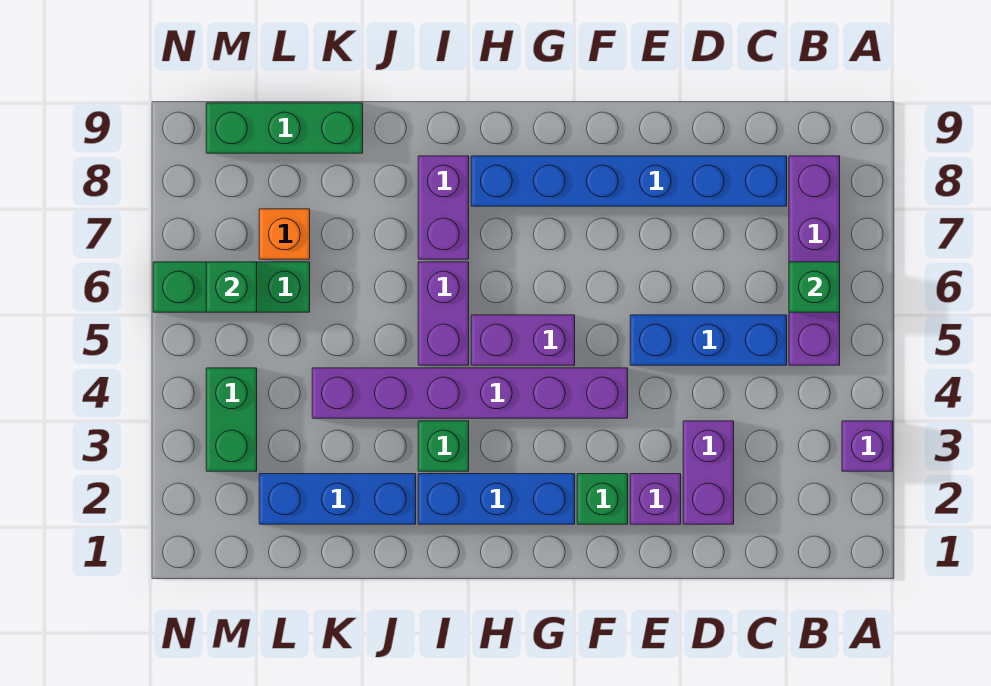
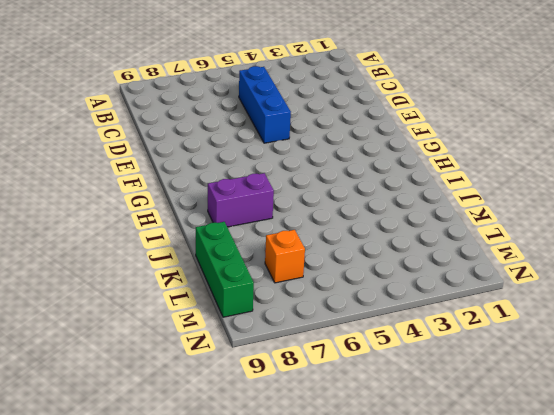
none -> purple brick A3 level 1
none -> purple brick B5:B8 level 1
none -> blue brick C8:H8 level 1

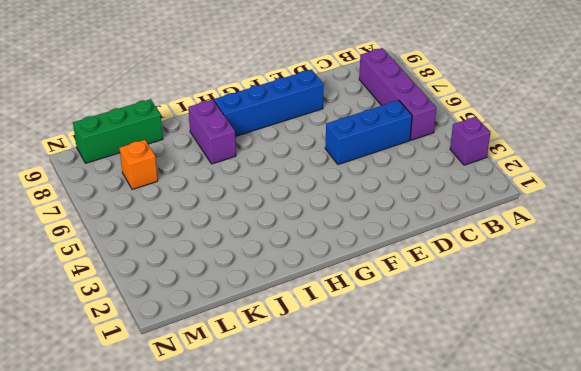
blue brick E8:H8 level 1 -> blue brick C8:H8 level 1
none -> purple brick D2:D3 level 1
none -> purple brick E2 level 1
none -> green brick F2 level 1

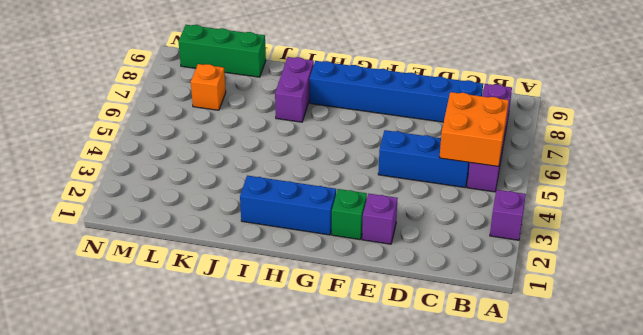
orange brick B5:C6 level 2 -> green brick B6 level 2
none -> purple brick D2:D3 level 1
none -> purple brick F4:K4 level 1
none -> purple brick G5:H5 level 1

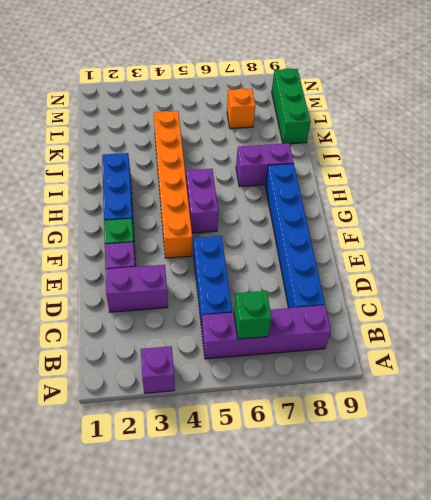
orange brick F4:K4 level 1 -> purple brick F4:K4 level 1
none -> green brick I3 level 1
none -> purple brick I5:I6 level 1
none -> blue brick J2:L2 level 1

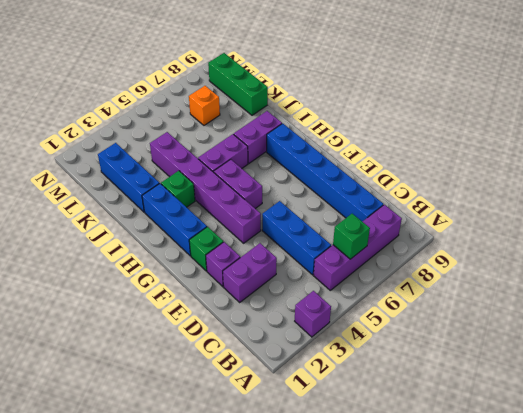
none -> green brick L6:N6 level 1
none -> green brick M3:M4 level 1
none -> green brick M6 level 2

